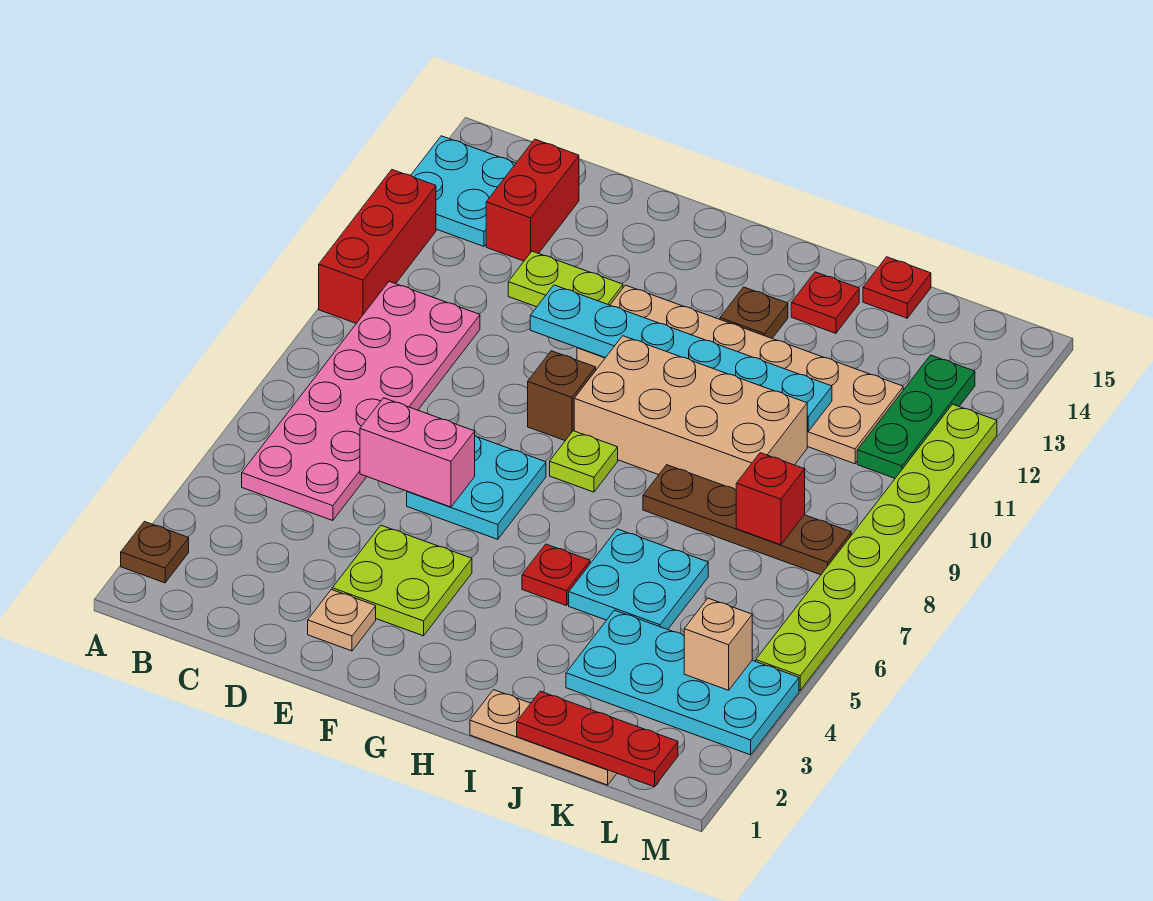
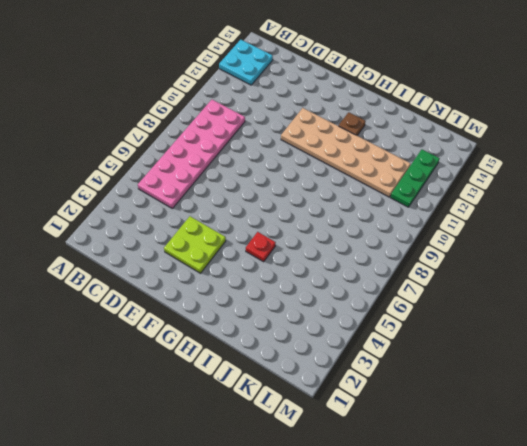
none -> brown plate A2 level 1
none -> red brick A10:A12 level 1
none -> red brick C13:C14 level 1

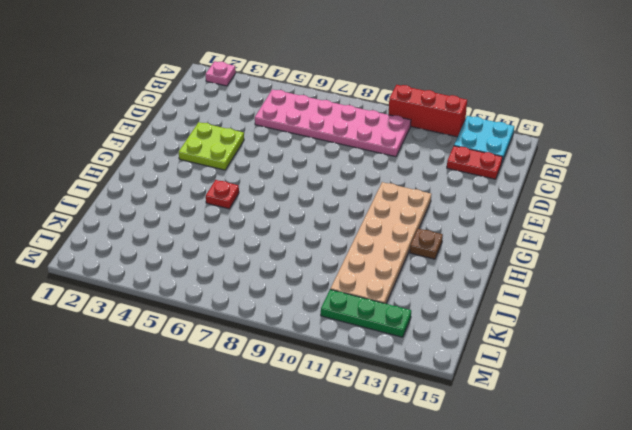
pink plate A2 level 1 -> brown plate A2 level 1
red plate C13:C14 level 1 -> red brick C13:C14 level 1
none -> lime plate D12:E12 level 1
none -> tan plate E2 level 1
none -> cyan plate E6:F7 level 1

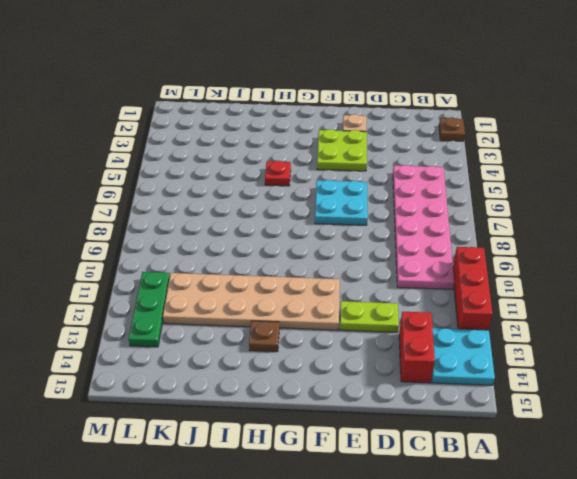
none -> brown brick F9 level 1
none -> lime plate G8 level 1
none -> tan brick G9:J10 level 1

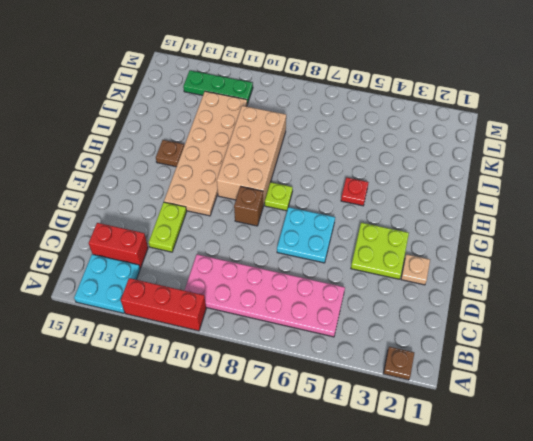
none -> tan plate I1:K1 level 1
none -> cyan plate I5:J6 level 1
none -> brown plate I8:L8 level 1

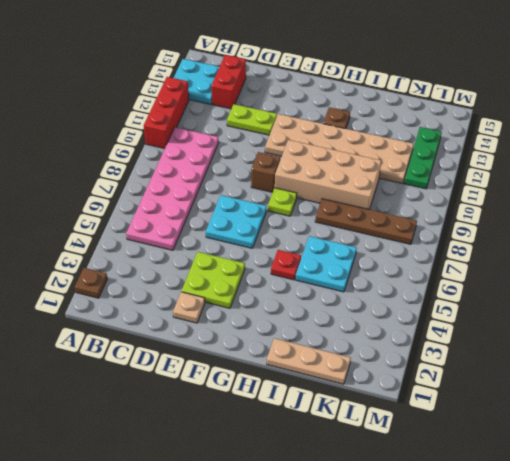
none -> red plate I14 level 1
none -> cyan plate J3:M4 level 1
none -> red plate J15 level 1

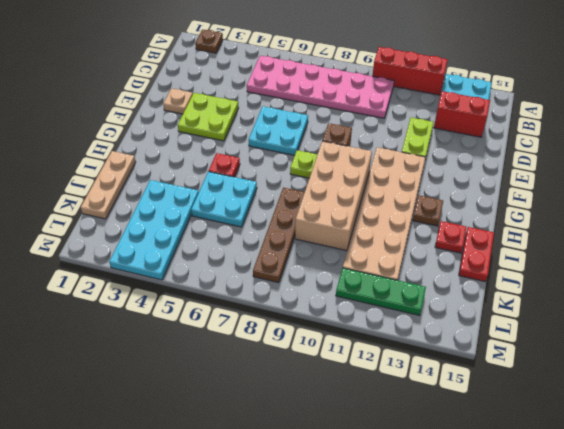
red plate I15:J15 level 1 -> red plate J15 level 1
none -> lime plate M5:M12 level 1
none -> pink brick D6:E6 level 2
none -> cyan plate E11:J11 level 2

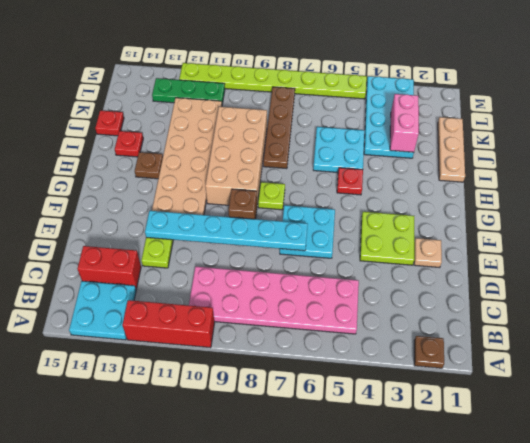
cyan plate E7:E12 level 2 -> cyan plate E11:J11 level 2
pink brick J3:K3 level 2 -> pink brick D6:E6 level 2
none -> red plate J1:L1 level 2
none -> red brick K8 level 2
none -> tan brick L4 level 2

